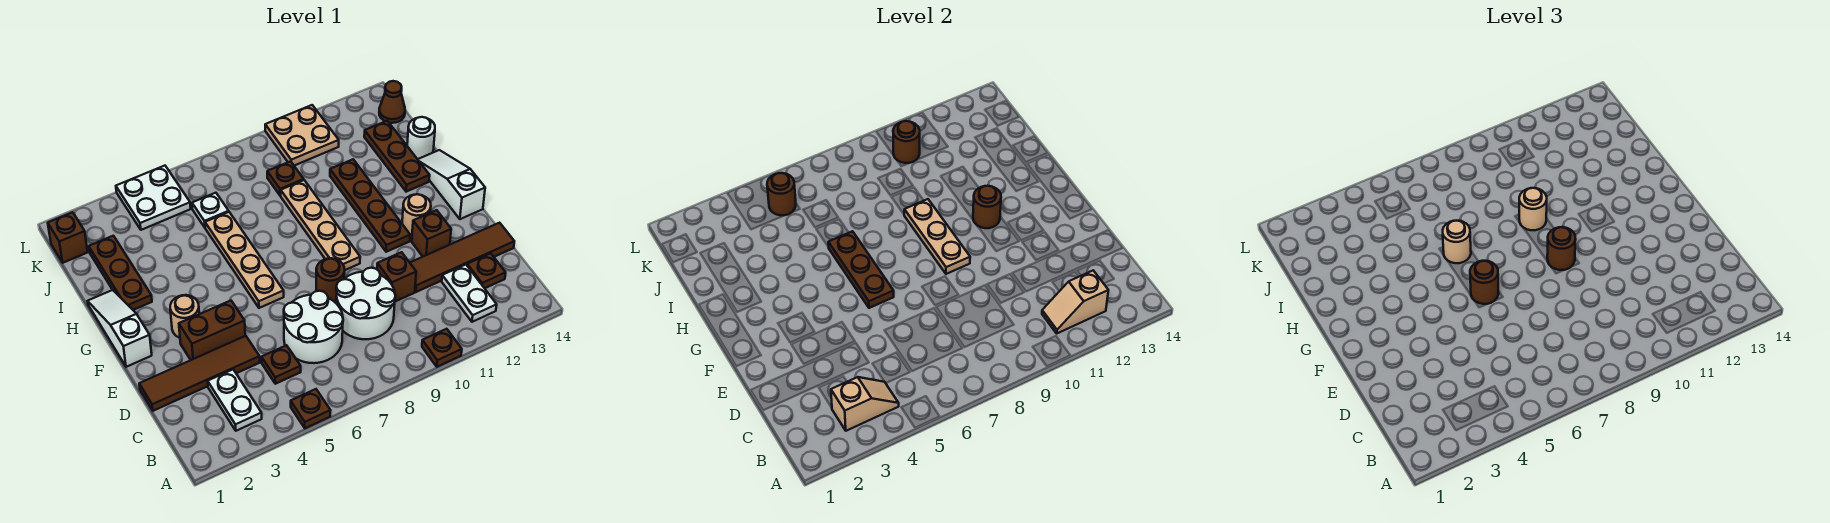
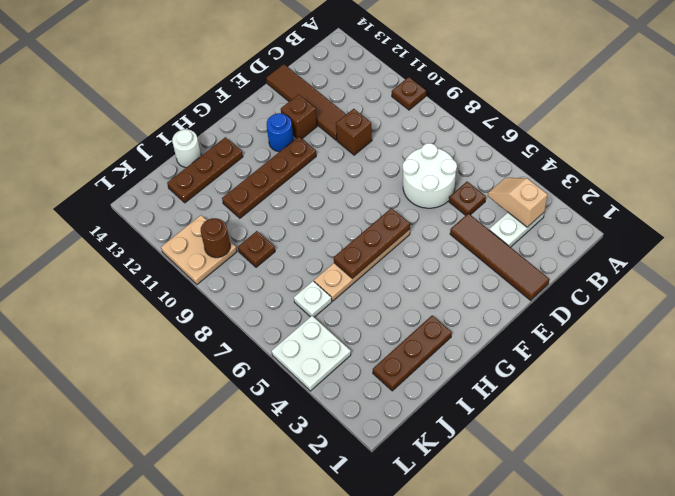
blue round brick F12 level 1 -> tan round brick F12 level 1
none -> brown plate A5 level 1
none -> white plate B12:C12 level 1
none -> white round brick C8:D9 level 1
none -> brown plate C13 level 1

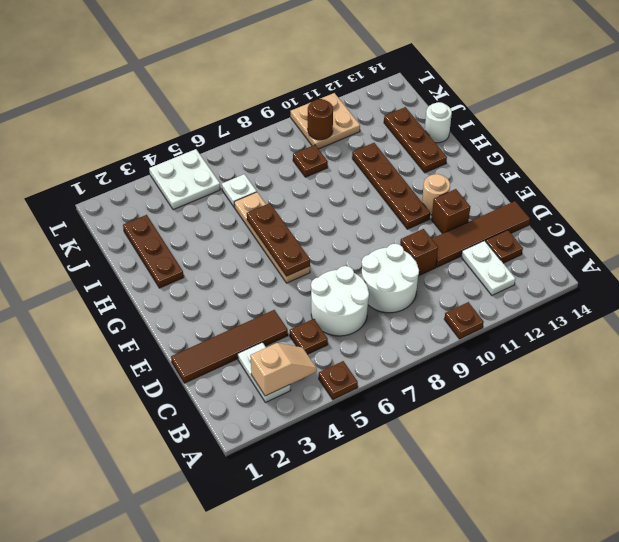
none -> brown brick E3:E4 level 1
none -> brown round brick E8 level 1
none -> white slope F1:H1 level 1 top F
none -> tan round brick F3 level 1

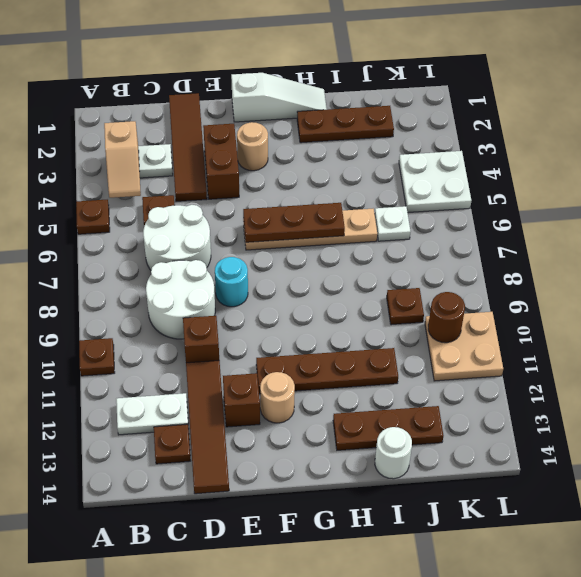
cyan round brick E8 level 1 -> brown round brick E8 level 1
none -> tan plate F9:I9 level 1
none -> white slope F14:H14 level 1 top F
none -> brown brick K1 level 1
none -> brown cone K14 level 1

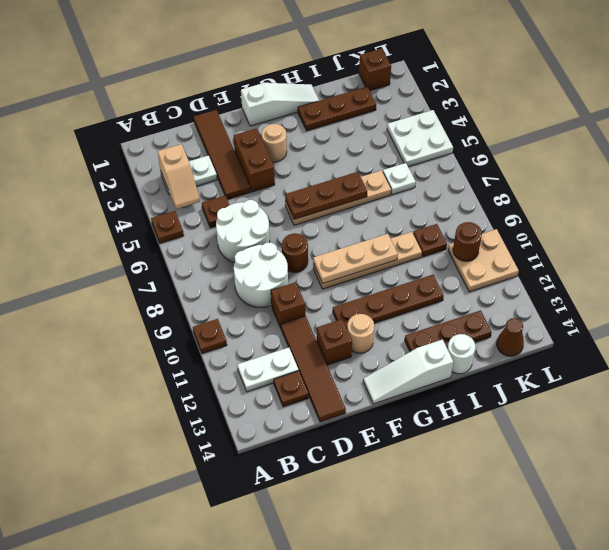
white slope F14:H14 level 1 top H -> white slope F14:H14 level 1 top F
none -> tan slope B11:B12 level 2 top 12
none -> brown round brick G11 level 2
none -> brown round brick K5 level 2
none -> brown round brick F6 level 3

